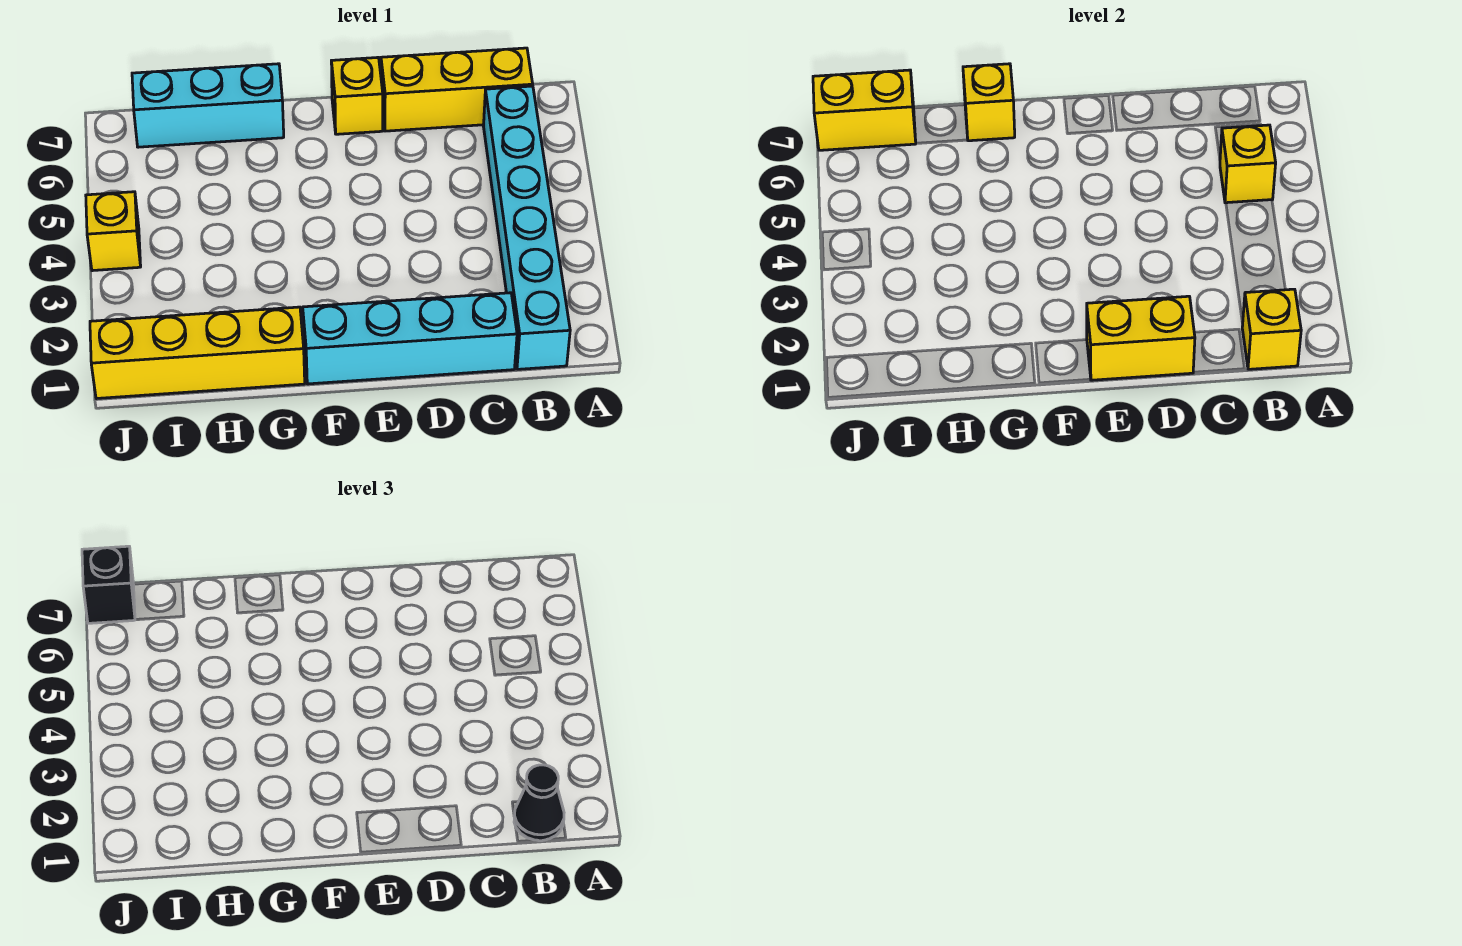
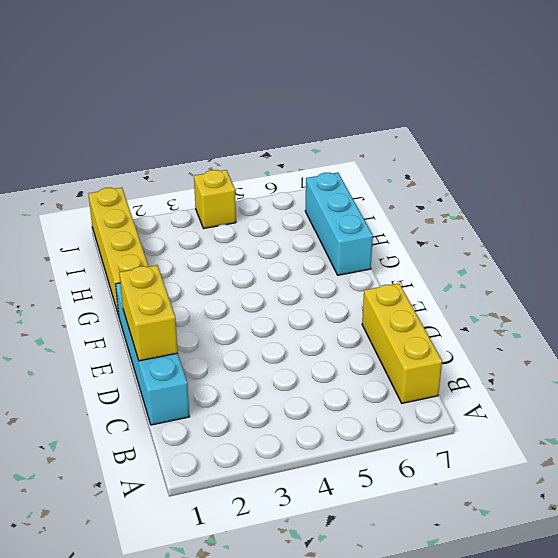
none -> cyan brick B1:B6 level 1
none -> yellow brick E7 level 1
none -> yellow brick B1 level 2

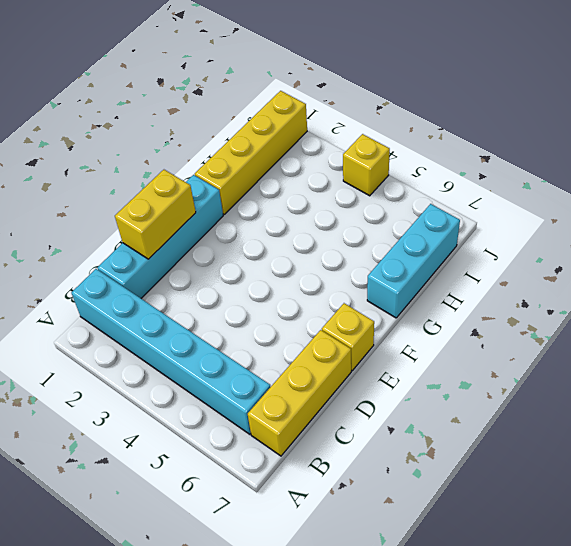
none -> yellow brick B1 level 2
none -> yellow brick B5 level 2
none -> yellow brick G7 level 2

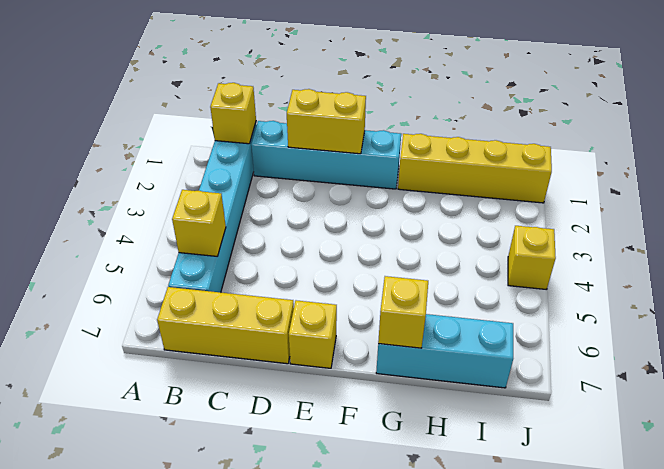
none -> yellow brick I7:J7 level 2
none -> black cone B1 level 3
none -> black brick J7 level 3

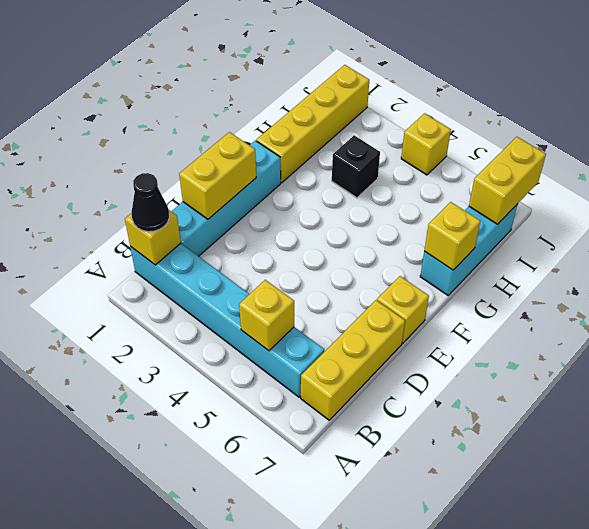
black brick H3 level 1 -> black brick J7 level 3

